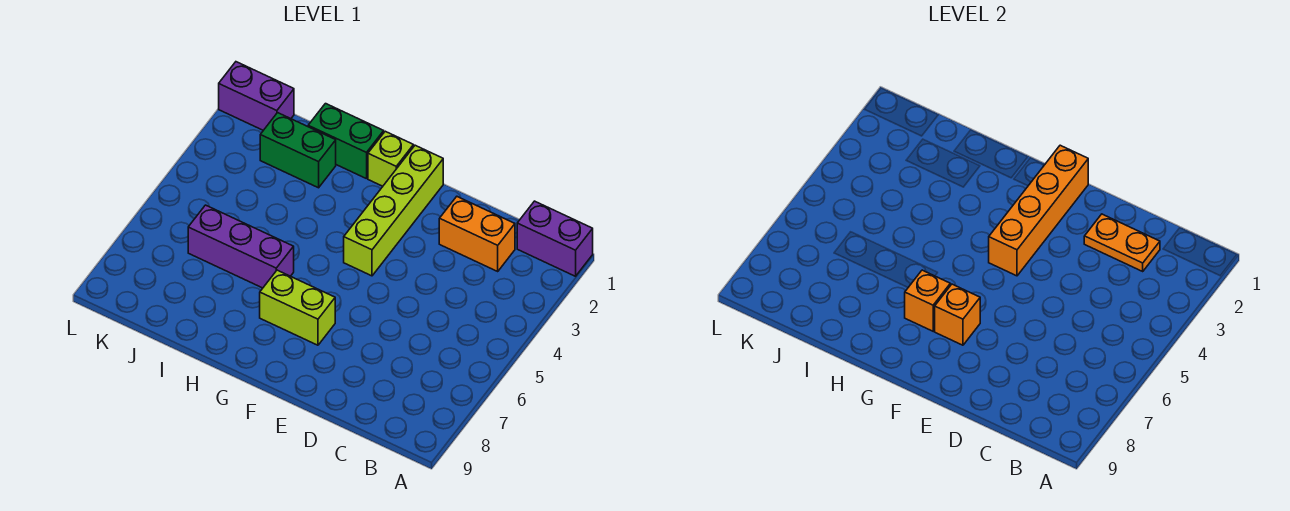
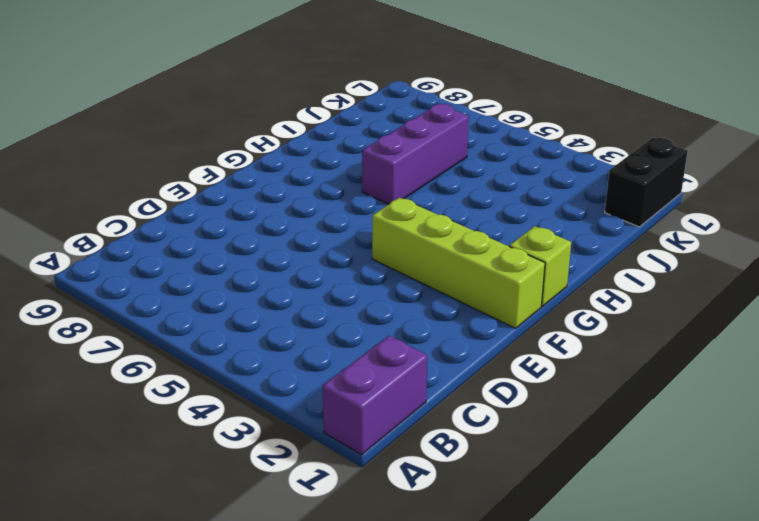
black brick K1:L1 level 1 -> purple brick K1:L1 level 1
none -> orange brick C2:D2 level 1
none -> lime brick F7:G7 level 1
none -> green brick H1:I1 level 1

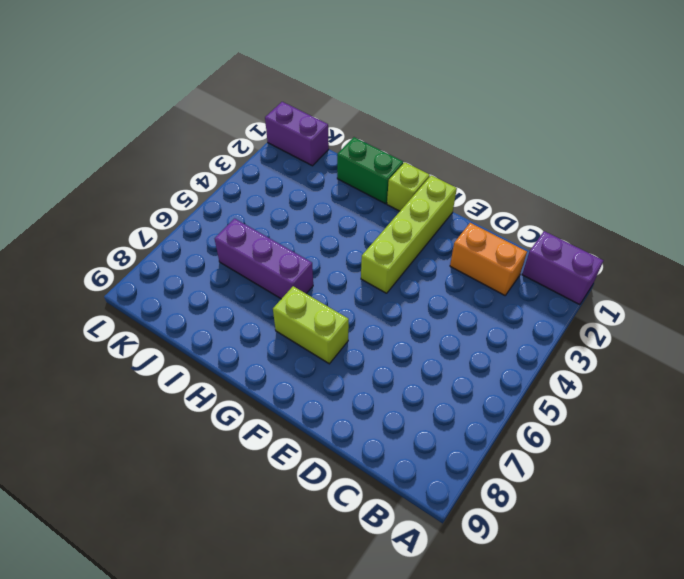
none -> green brick I2:J2 level 1
none -> orange plate C2:D2 level 2
none -> orange brick F1:F4 level 2

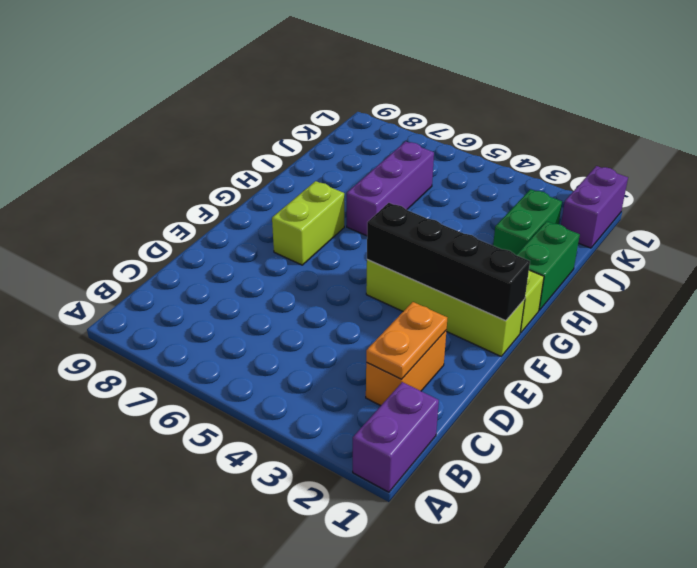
black brick F1:F4 level 2 -> orange brick F1:F4 level 2
none -> orange brick F7 level 2
none -> orange brick G7 level 2

